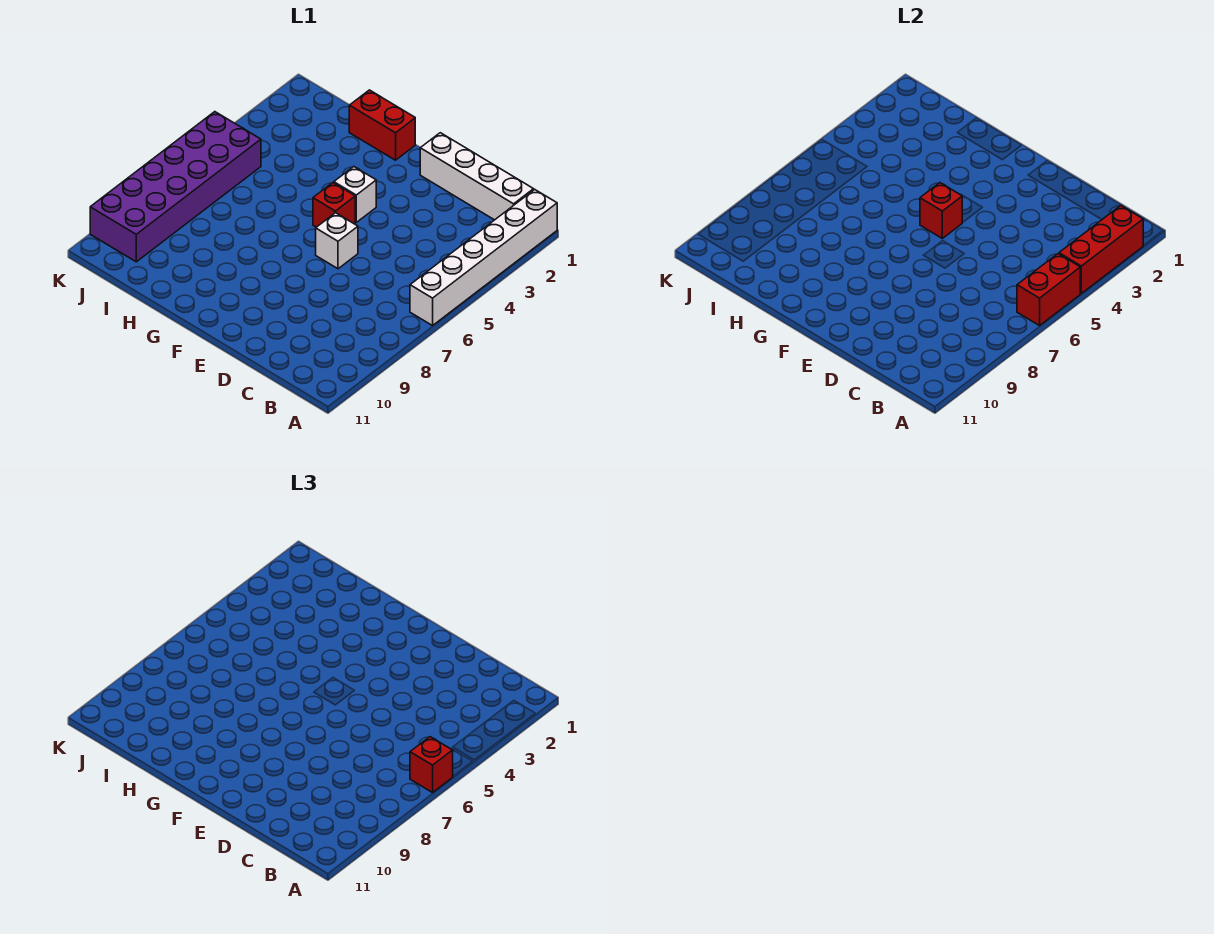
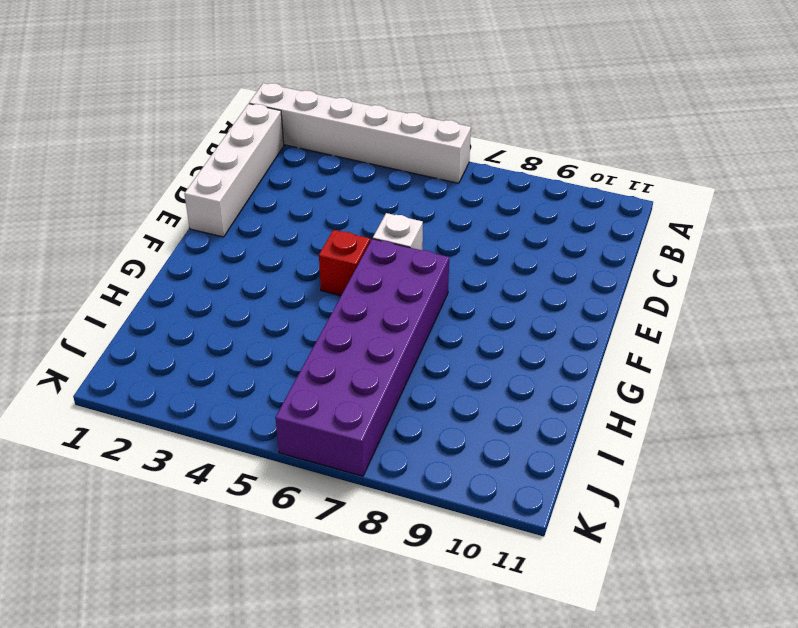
purple brick F6:K7 level 1 -> purple brick J5:K10 level 1
none -> white brick F4 level 1
none -> red brick G1:H1 level 1

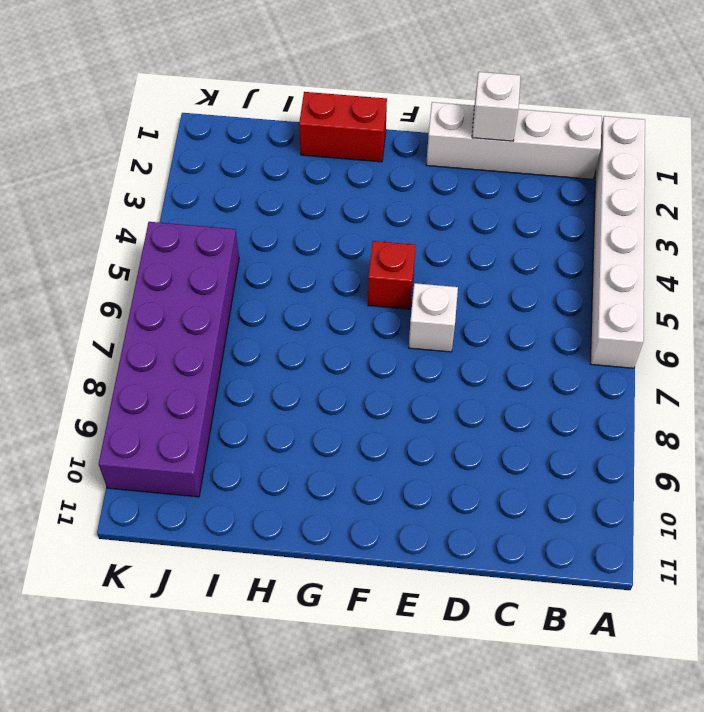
white brick D1 level 2 -> white brick F4 level 1
none -> red brick A2:A4 level 2
none -> red brick A5:A6 level 2

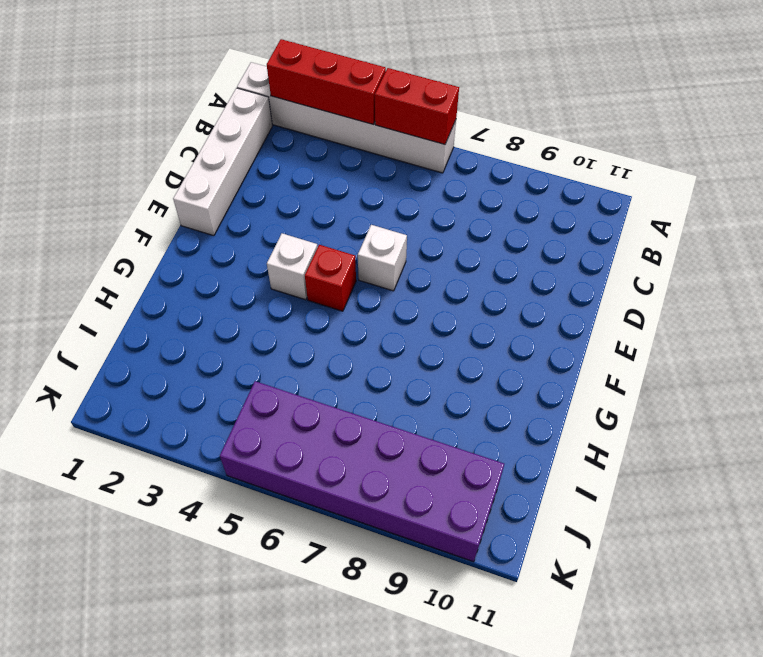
none -> red brick G1:H1 level 1
none -> red brick F5 level 2

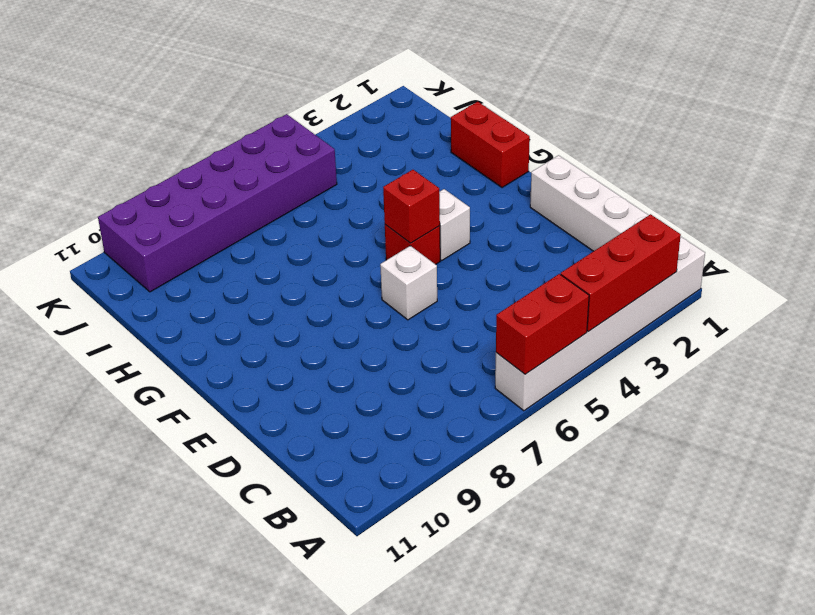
none -> red brick A6 level 3

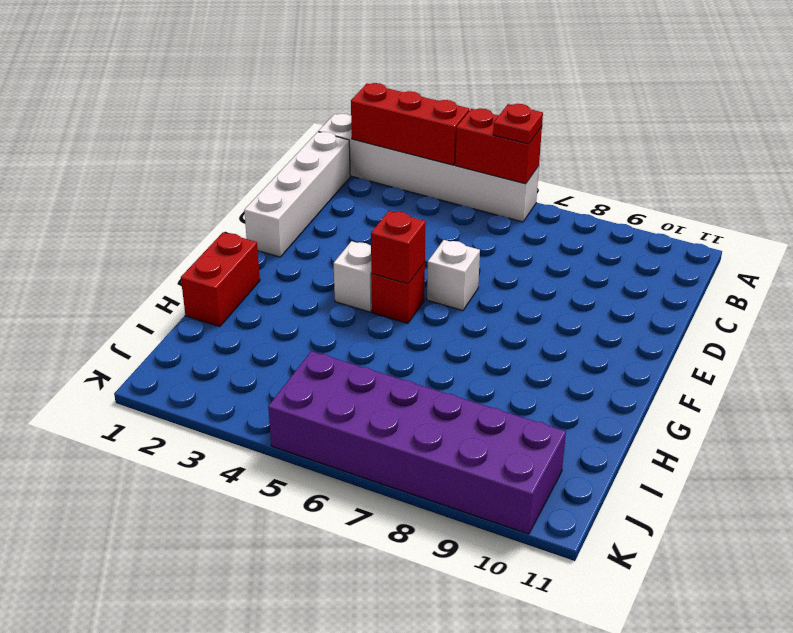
red plate A6 level 3 -> red brick A6 level 3

